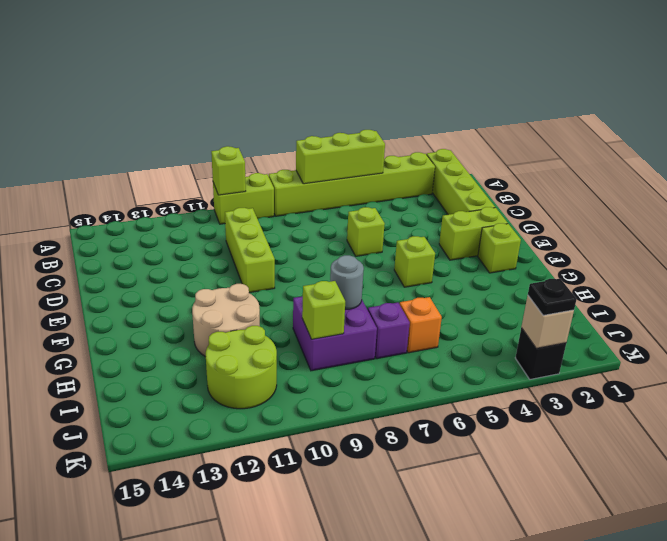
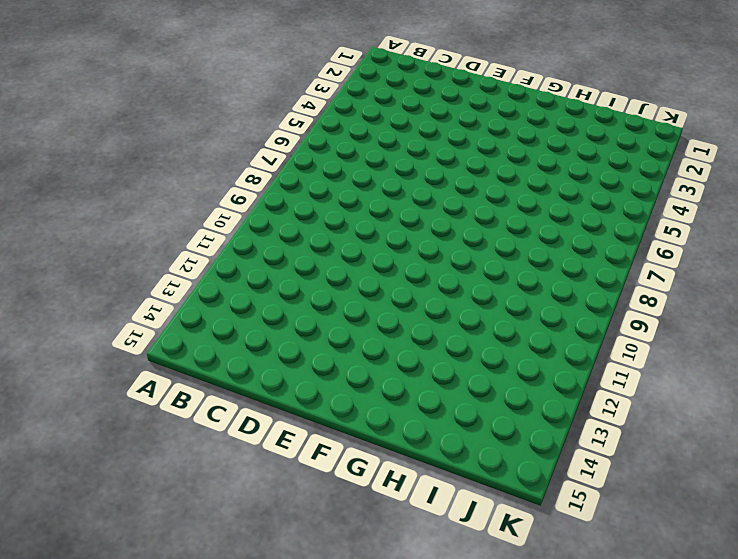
none -> lime brick A2:D2 level 1
none -> lime brick A3:A8 level 1
none -> lime brick A9:A10 level 1

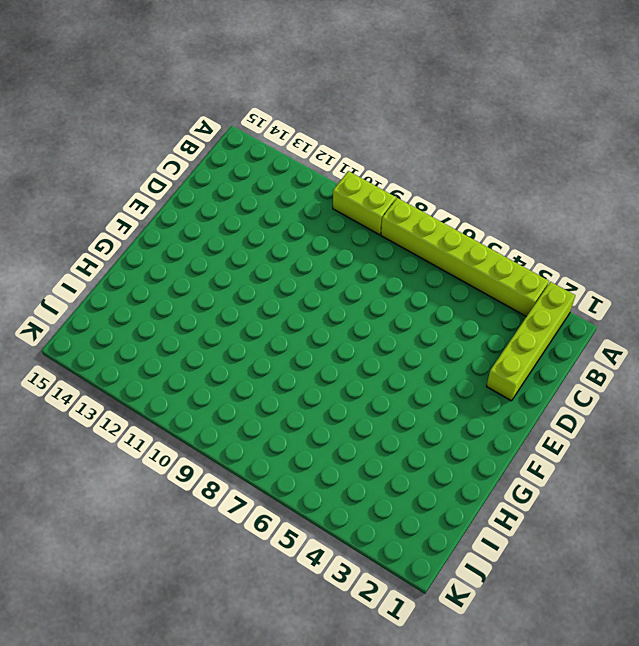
none -> lime brick C10:E10 level 1
none -> lime brick D6 level 1
none -> lime brick E2:E3 level 1

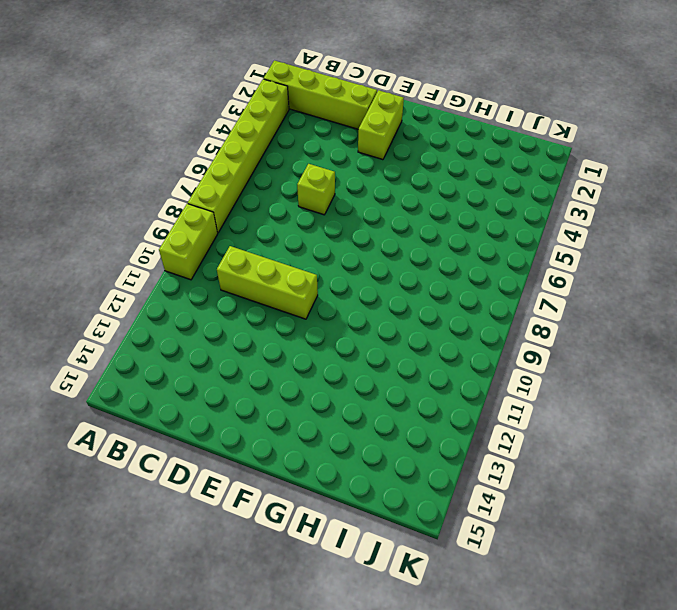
none -> lime brick F2 level 1
none -> lime brick F5 level 1
none -> tan round brick G11:H12 level 1

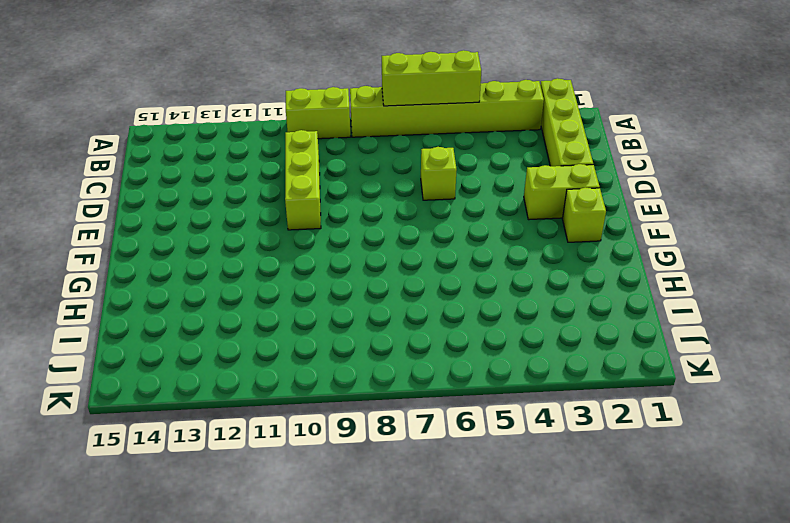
none -> lime brick F5 level 1
none -> tan round brick G11:H12 level 1
none -> purple brick H8:I9 level 1

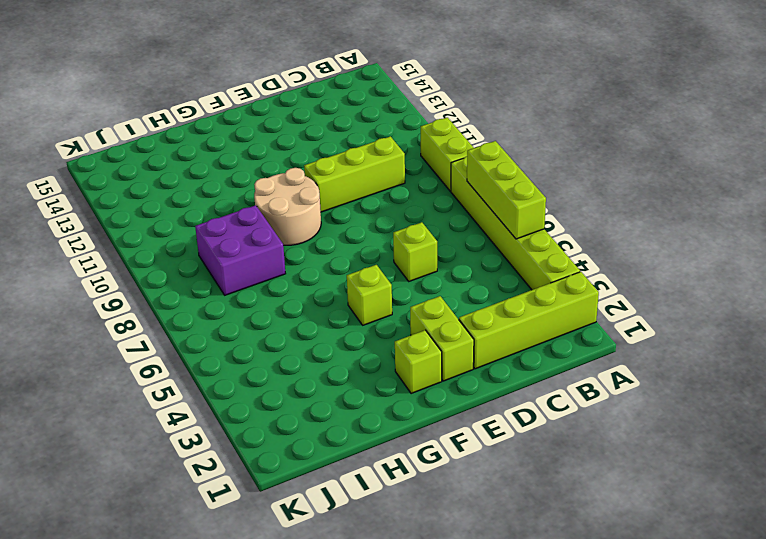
tan round brick F9:G10 level 1 -> tan round brick G11:H12 level 1
none -> orange brick I6 level 1
none -> purple brick I7 level 1
none -> lime round brick I11:J12 level 1

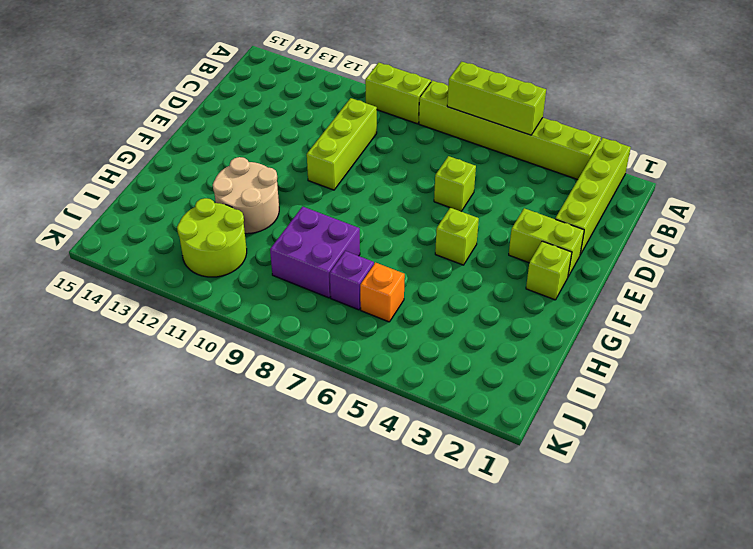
none -> black brick K3 level 1
none -> lime brick A10 level 2
none -> grey round brick H8 level 2

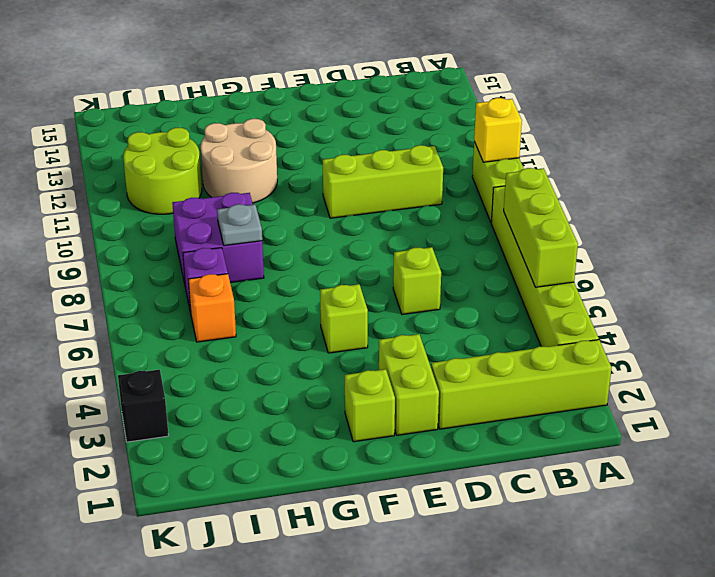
yellow brick A10 level 2 -> lime brick A10 level 2
grey plate H8 level 2 -> grey round brick H8 level 2
none -> lime brick I9 level 2
none -> tan brick K3 level 2
none -> black plate K3 level 3

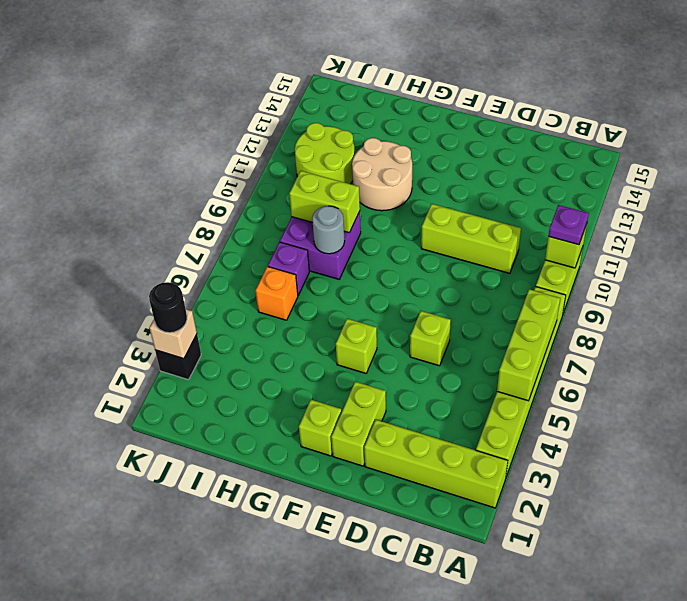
purple plate A10 level 3 -> none
lime brick H9:I9 level 2 -> lime brick I9 level 2
black round brick K3 level 3 -> black plate K3 level 3

